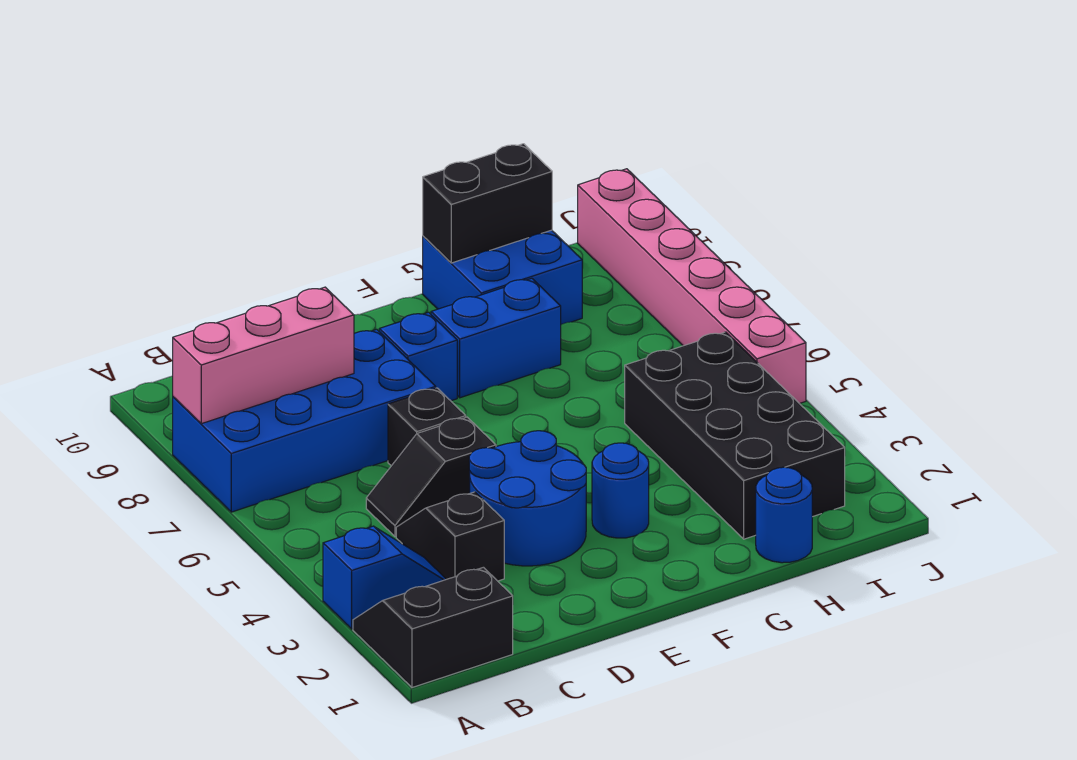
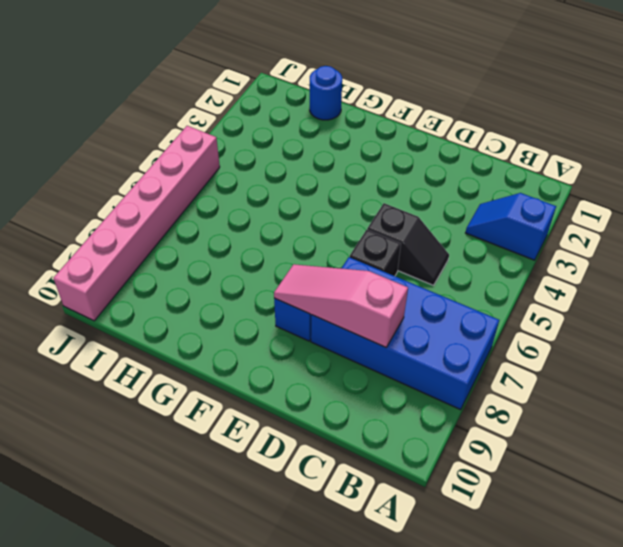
pink slope C8:E8 level 2 top C -> pink brick A8:C8 level 2
none -> black slope A1:B2 level 1 top 1
none -> black slope C3:C4 level 1 top 3
none -> blue round brick D3:E4 level 1

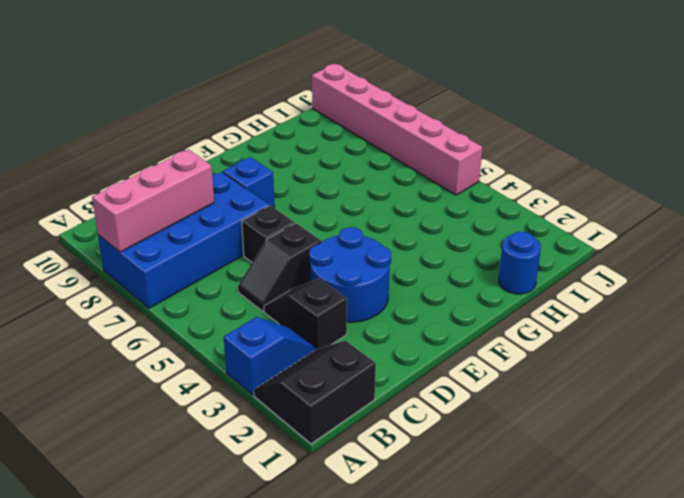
none -> blue round brick F3 level 1
none -> blue brick F8:G8 level 1
none -> blue brick G9:H10 level 1

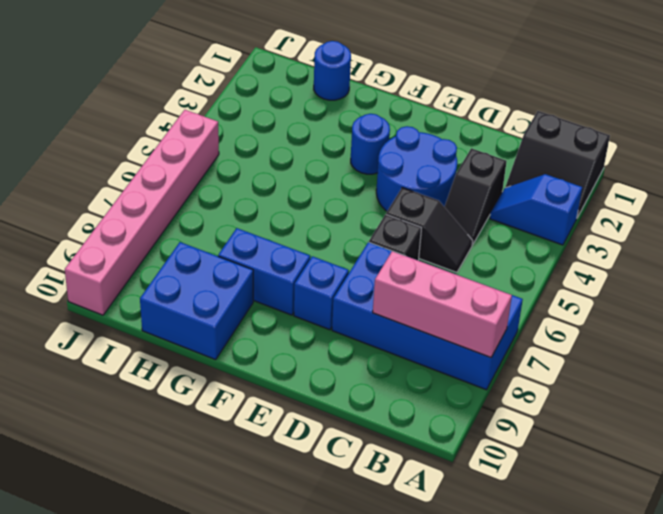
none -> black brick H2:I5 level 1
none -> black brick G10:H10 level 2

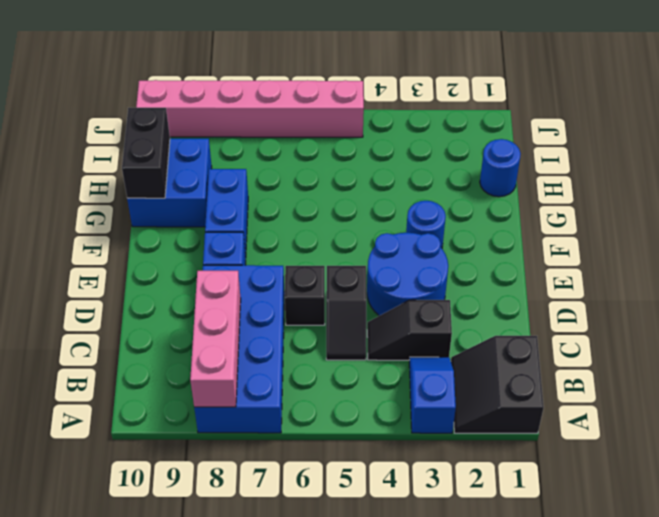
none -> black brick H2:I5 level 1

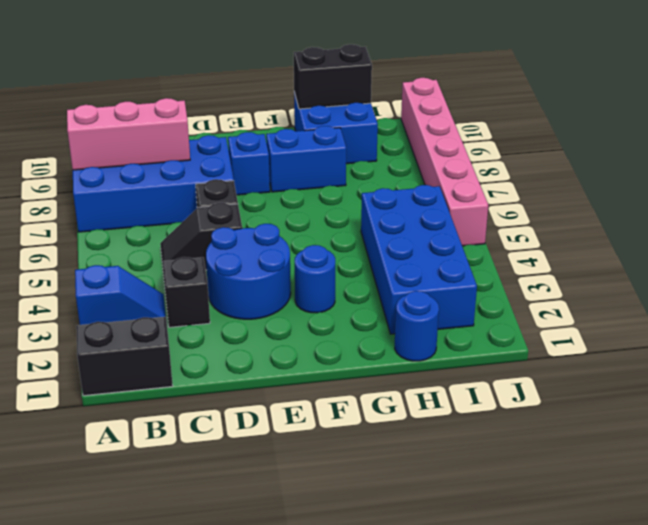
blue brick H2:I5 level 1 -> black brick H2:I5 level 1

